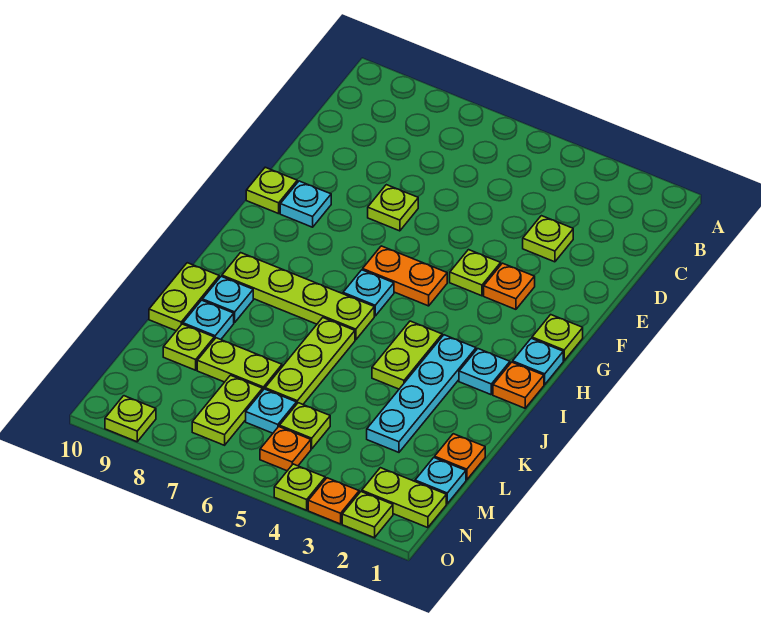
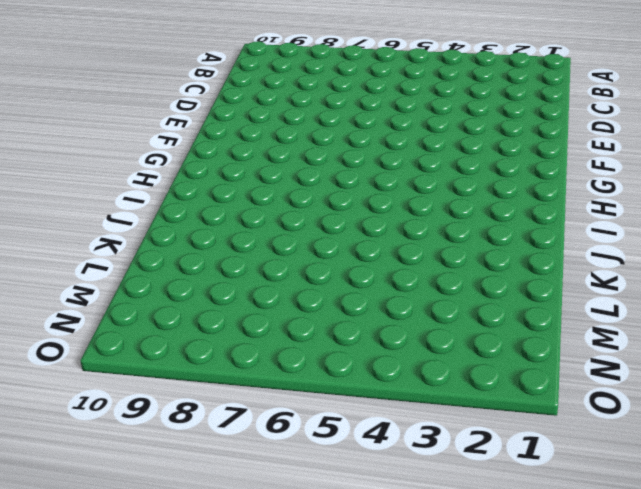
none -> lime plate D3 level 1
none -> lime plate E7 level 1
none -> orange plate F3 level 1
none -> lime plate F4 level 1

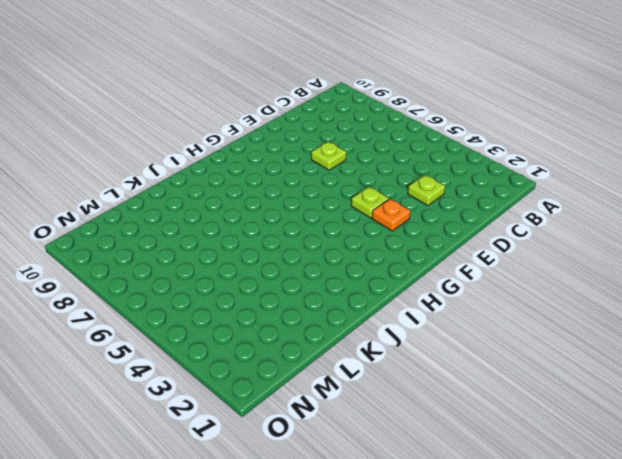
none -> cyan plate F9 level 1
none -> lime plate F10 level 1
none -> lime plate G1 level 1
none -> orange plate G5:G6 level 1

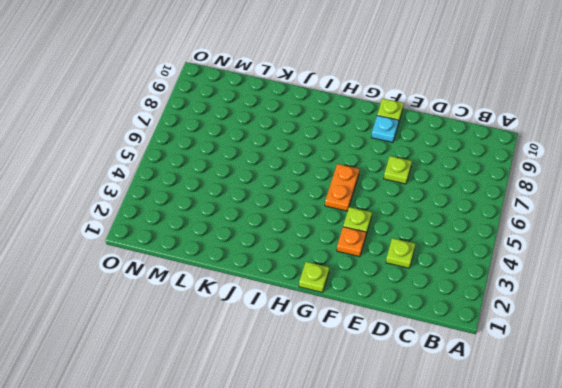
none -> cyan plate H1 level 1
none -> cyan plate H6 level 1
none -> orange plate I1 level 1
none -> cyan plate I2 level 1

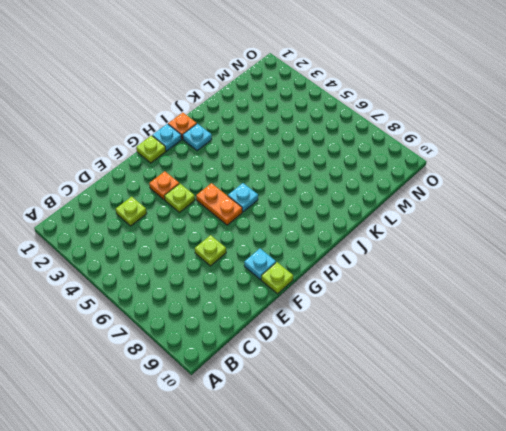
none -> cyan plate I3:L3 level 1
none -> lime plate I4:J4 level 1
none -> lime plate I6:I9 level 1
none -> lime plate J6:L6 level 1

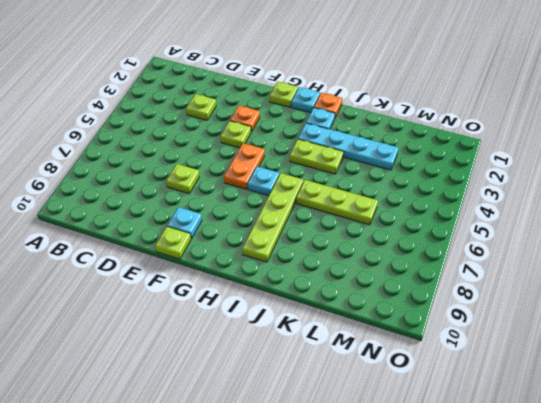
none -> cyan plate J9 level 1
none -> lime plate J10:K10 level 1
none -> cyan plate K9 level 1
none -> orange plate L1 level 1

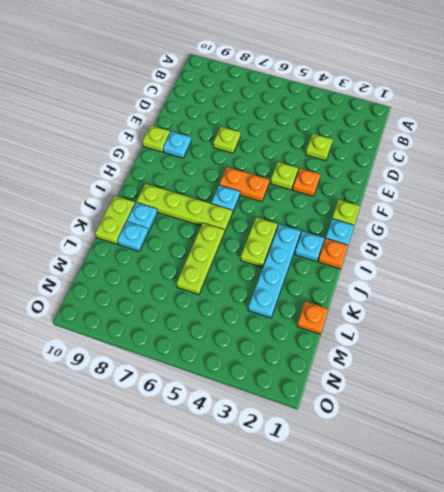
none -> lime plate L7:L8 level 1
none -> lime plate L9 level 1
none -> cyan plate M1 level 1
none -> lime plate M5 level 1

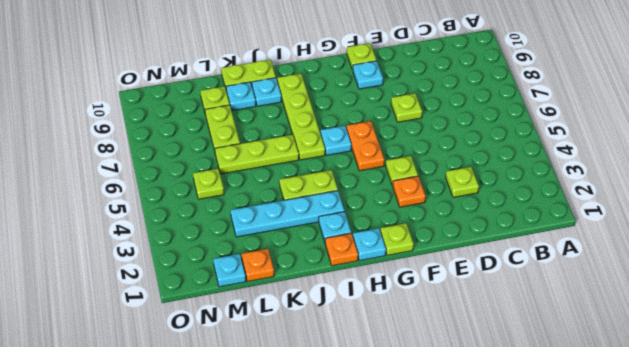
none -> cyan plate M6 level 1
none -> lime plate M7:N7 level 1
none -> lime plate N1:N2 level 1
none -> orange plate N5 level 1

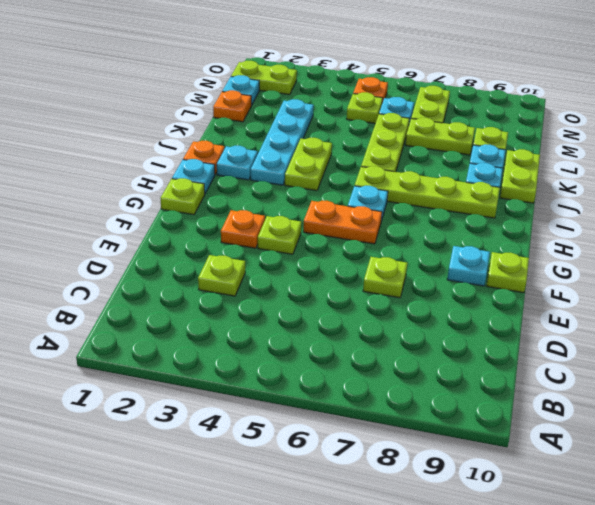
none -> lime plate O2 level 1
none -> orange plate O3 level 1
none -> lime plate O4 level 1
none -> lime plate O9 level 1

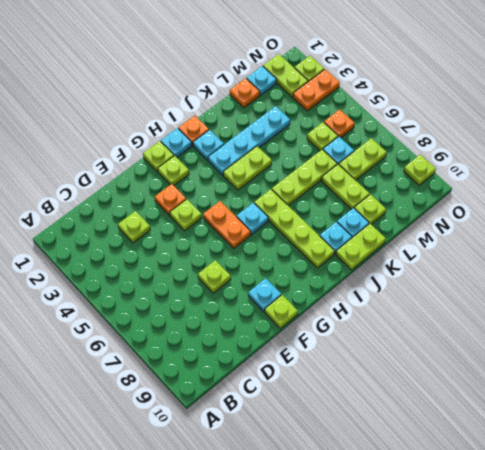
lime plate G2 level 1 -> lime plate O4 level 1
orange plate N3:O3 level 1 -> orange plate O3 level 1

